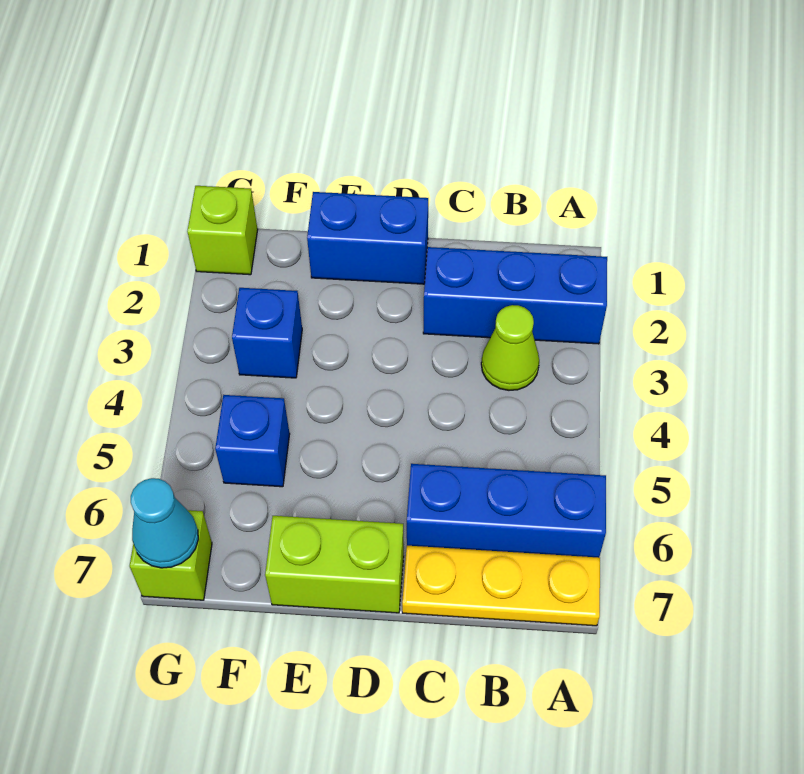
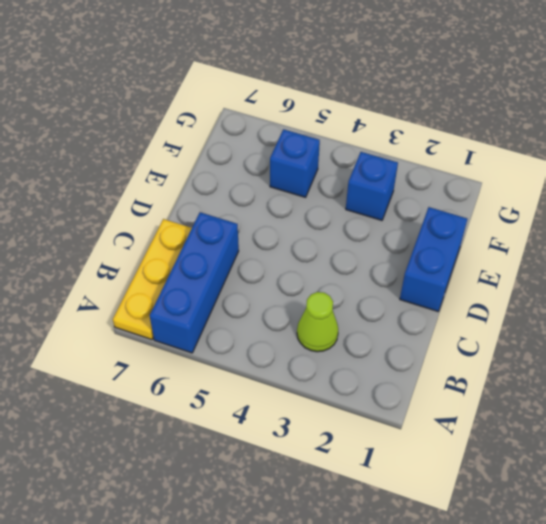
none -> blue brick A2:C2 level 1
none -> lime brick D7:E7 level 1

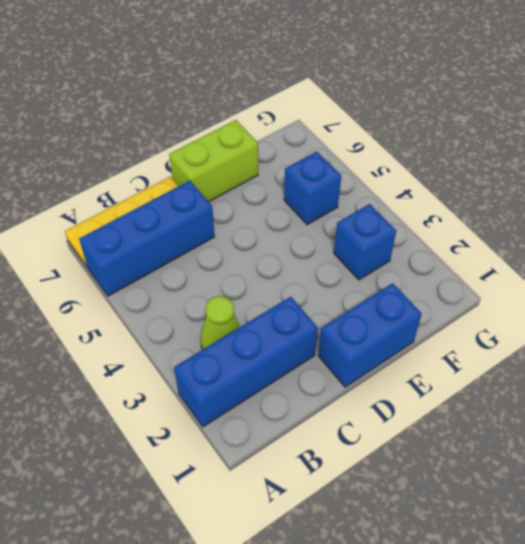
none -> lime brick G1 level 1
none -> lime brick G7 level 1

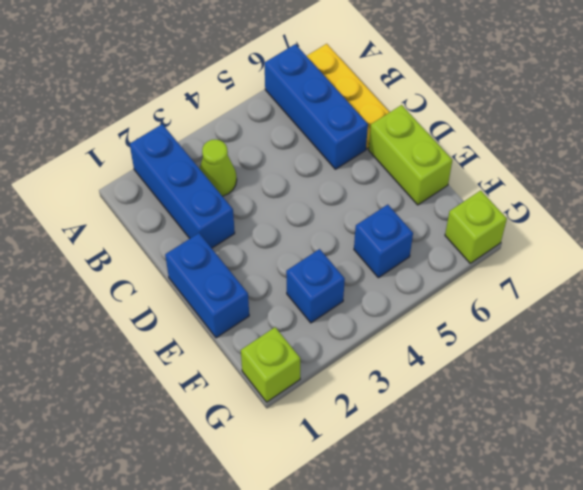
none -> cyan cone G7 level 2

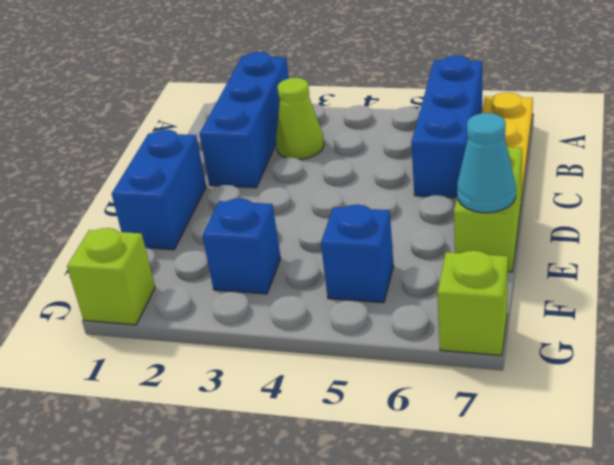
cyan cone E7 level 2 -> cyan cone G7 level 2

